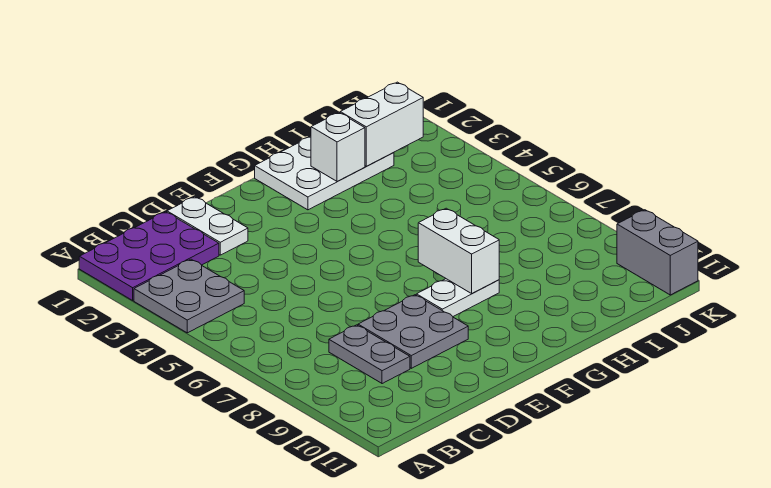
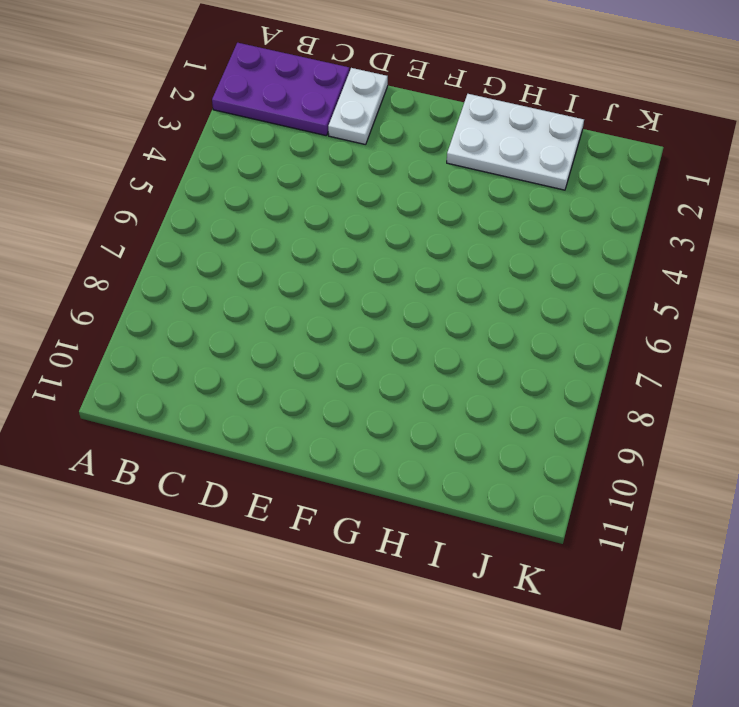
none -> grey plate A3:B4 level 1
none -> grey plate C8:C9 level 1

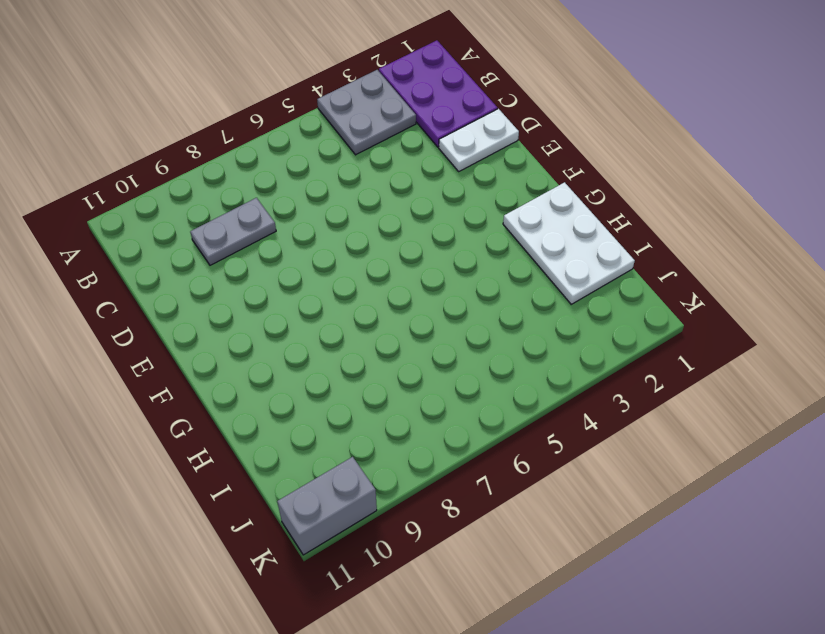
none -> grey plate D8:E9 level 1
none -> white plate F8:G8 level 1

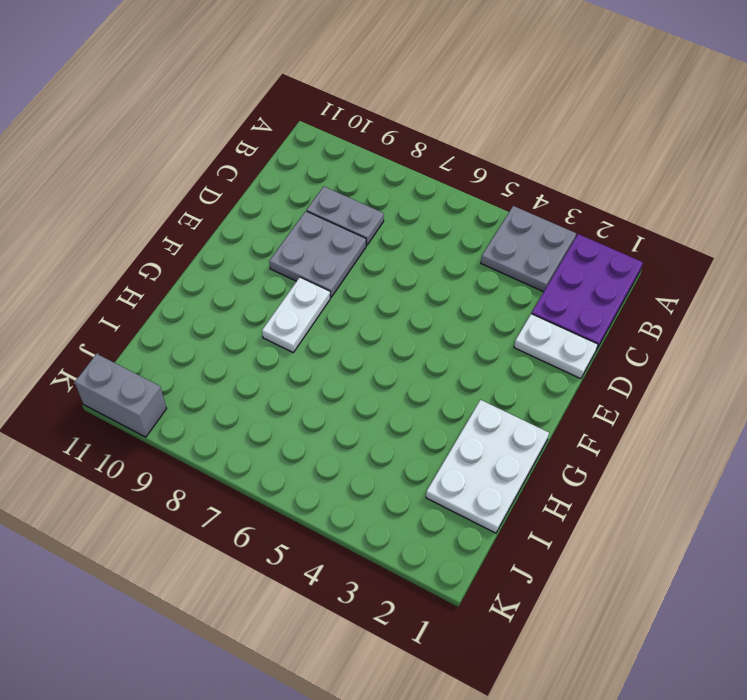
none -> white brick G7:G8 level 2
none -> white brick H2 level 2

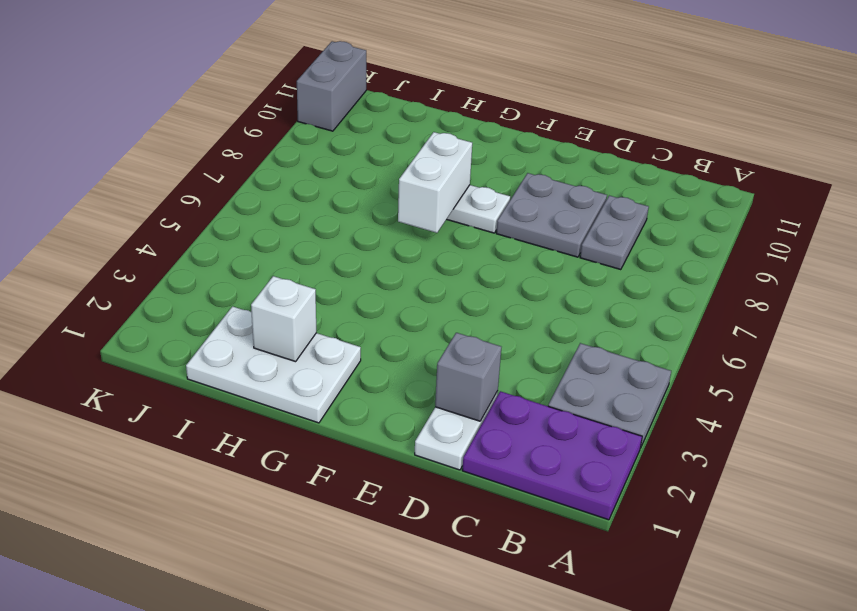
grey brick D2 level 2 -> none
none -> white brick I2:J2 level 2

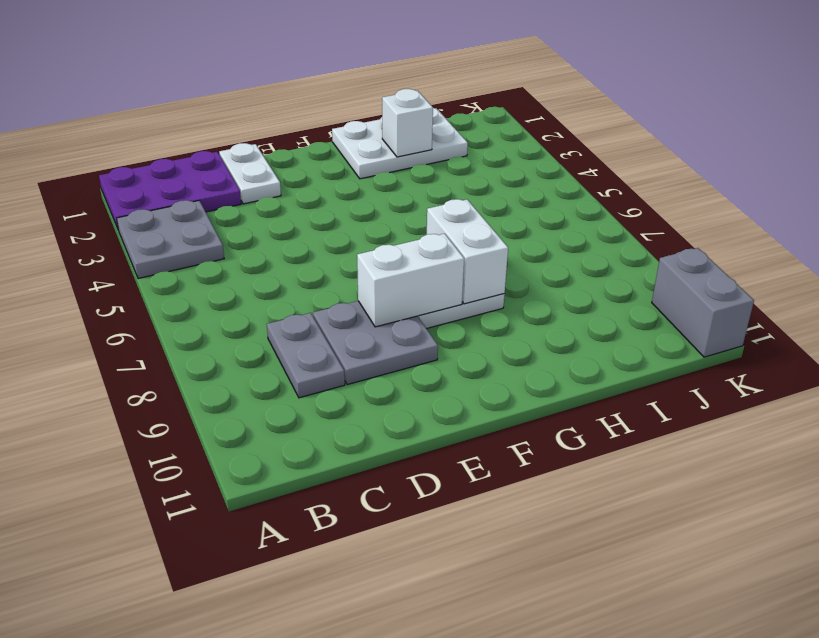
white brick E8:F8 level 2 -> white brick I2:J2 level 2

